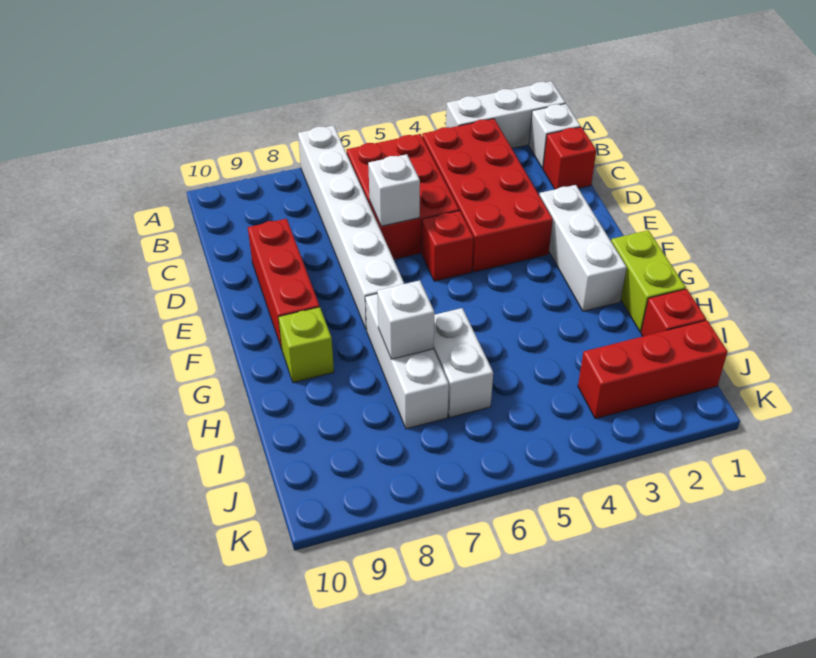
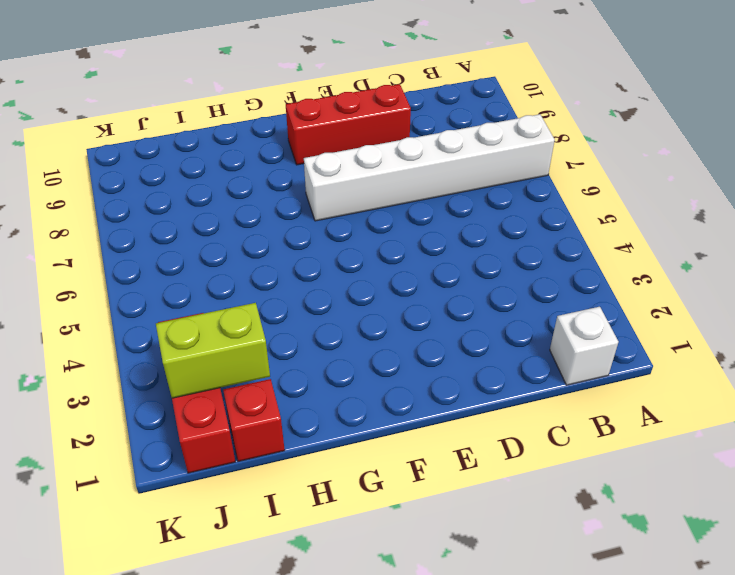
lime brick I2:J2 level 2 -> lime brick G1:H1 level 1
none -> white brick A1:A3 level 1
none -> red brick B3:E4 level 1
none -> red brick B5:D6 level 1

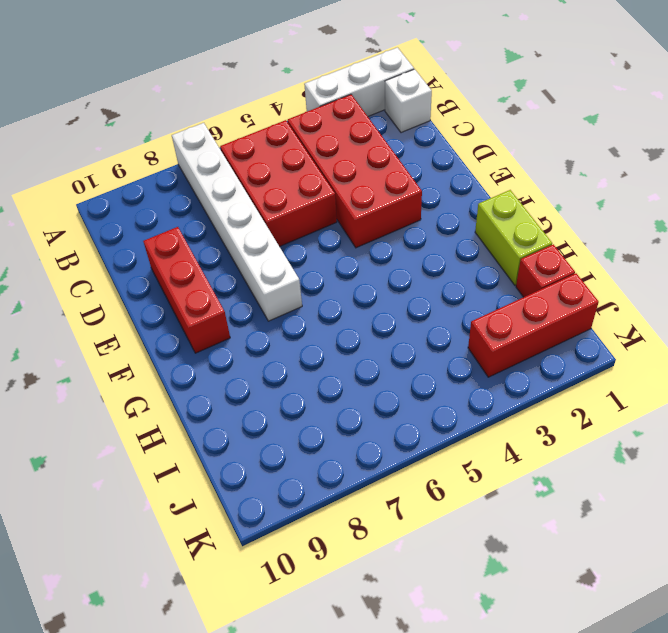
none -> red brick C1 level 1
none -> white brick E2:G2 level 1
none -> red brick E5 level 1

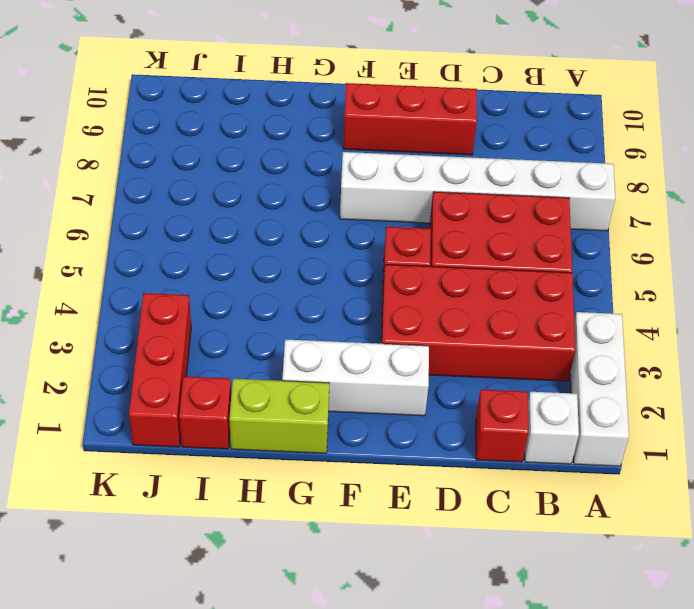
none -> white brick G7:I7 level 1
none -> lime brick G9 level 1
none -> white brick H6:I6 level 1

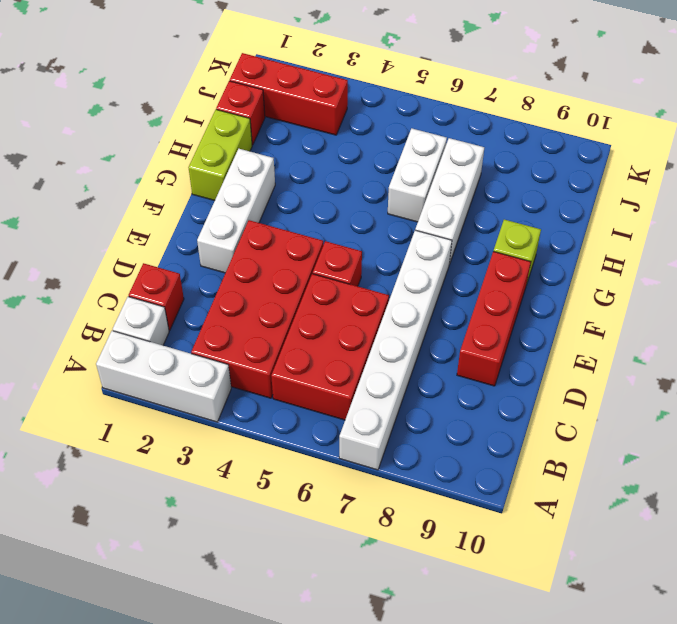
none -> white brick D6 level 2
none -> white brick H7 level 2

